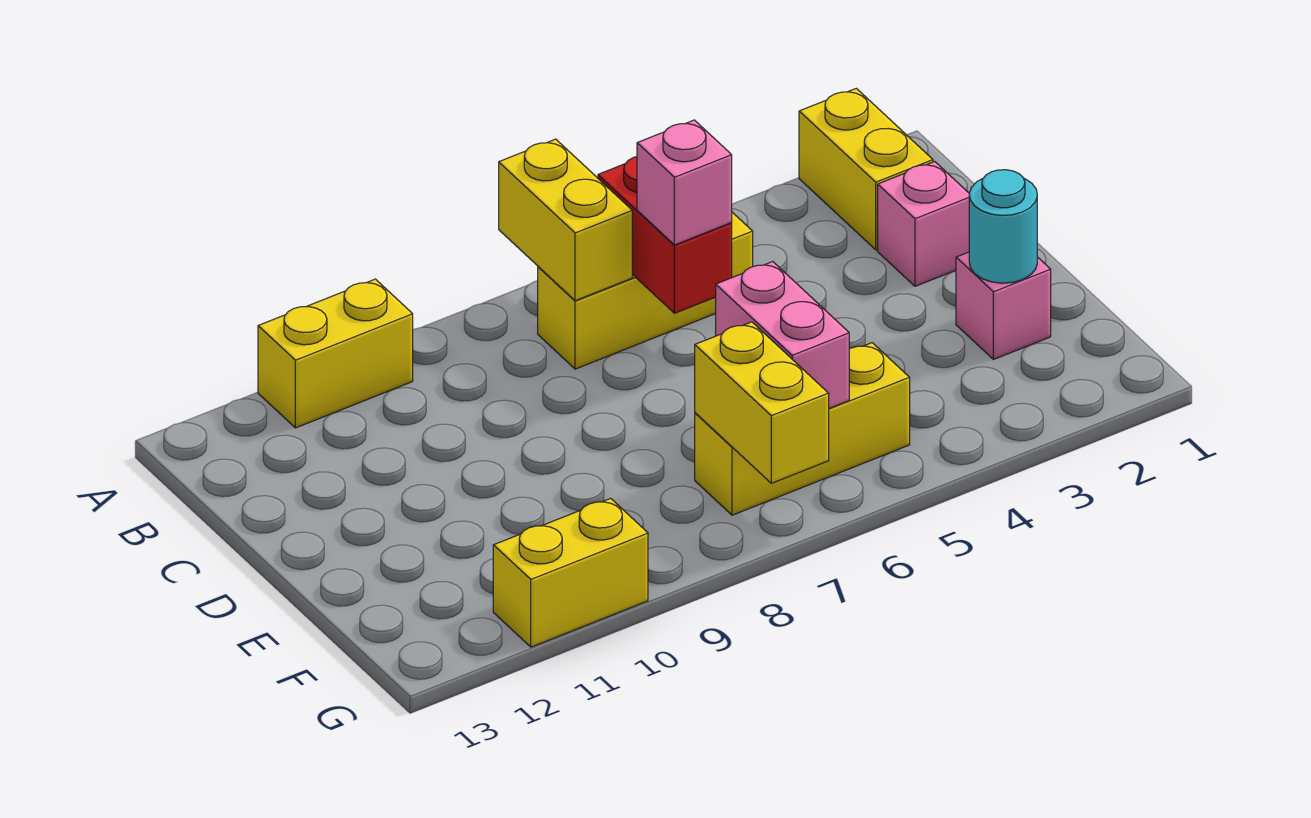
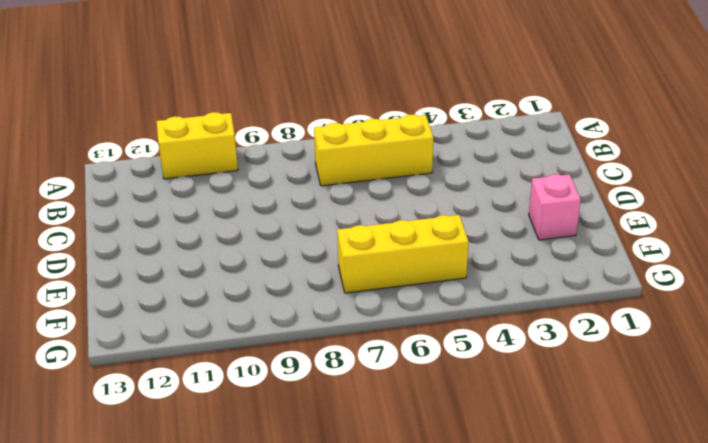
none -> yellow brick A2:B2 level 1
none -> pink brick C2 level 1
none -> yellow brick G10:G11 level 1

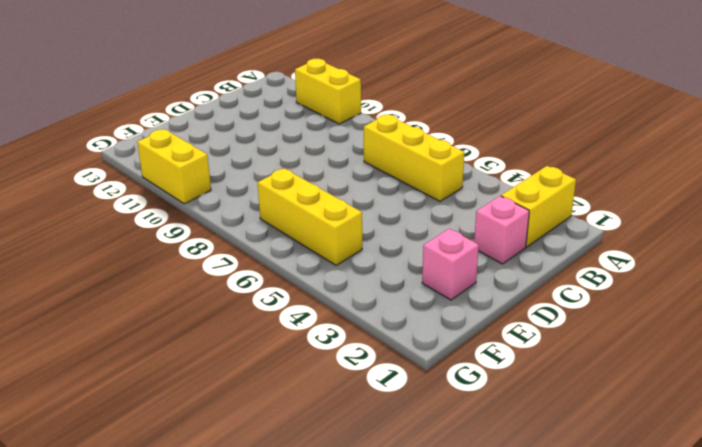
none -> yellow brick A7:B7 level 2
none -> red brick B6:C6 level 2
none -> cyan round brick E2 level 2

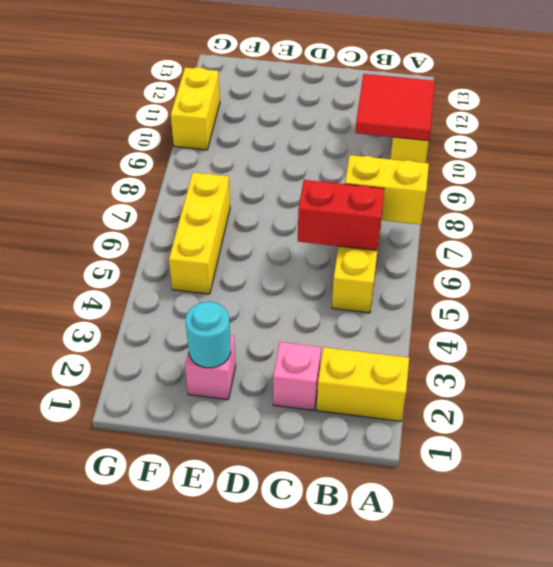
red tile A10:B11 level 2 -> none
none -> pink brick E6:F6 level 2
none -> yellow brick F7:G7 level 2
none -> pink brick C6 level 3

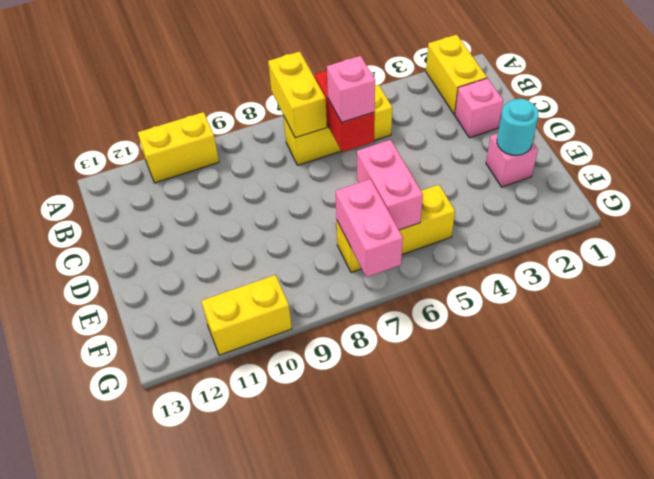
pink brick F7:G7 level 2 -> yellow brick F7:G7 level 2

